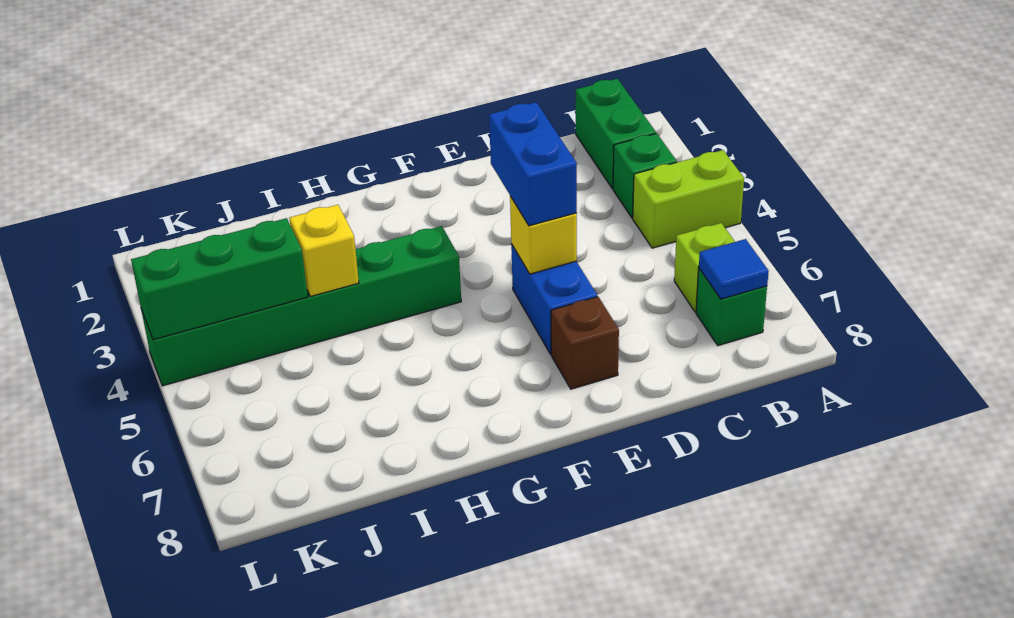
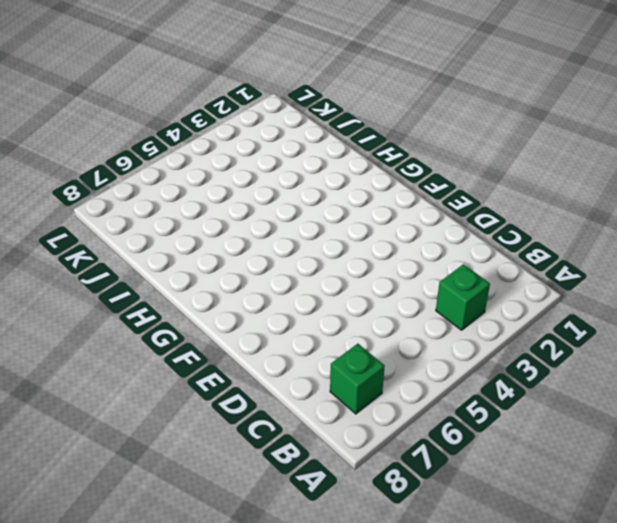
none -> lime brick A4:B4 level 1
none -> green brick B1:B2 level 1
none -> lime brick B6 level 1

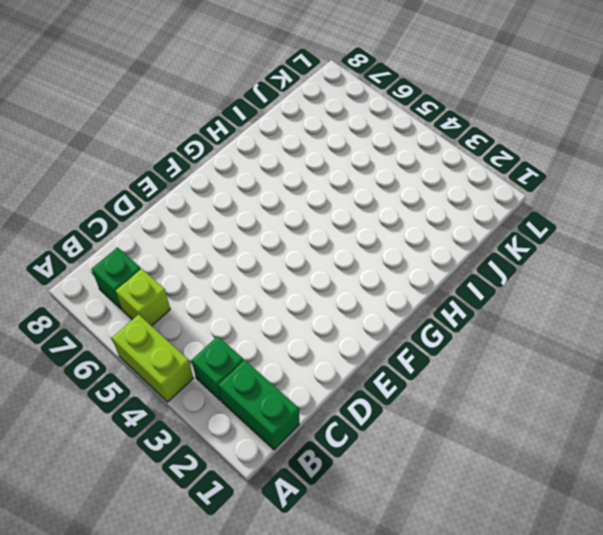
lime brick A4:A5 level 1 -> lime brick A4:B4 level 1
none -> blue brick E5:E6 level 1
none -> brown brick E7 level 1
none -> green brick G4:L4 level 1

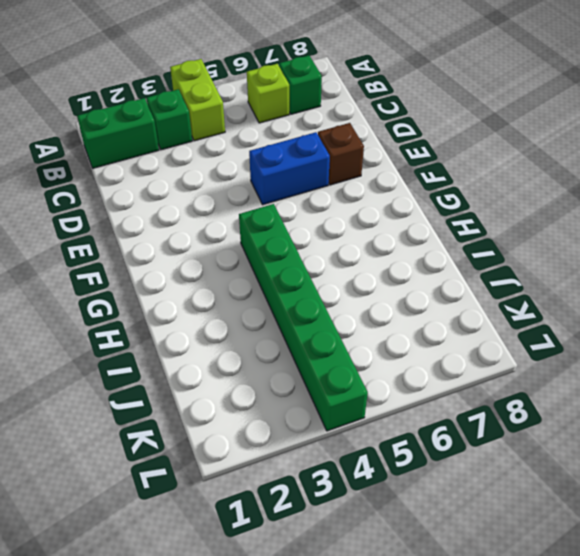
none -> blue tile B7 level 2
none -> yellow brick E5 level 2
none -> yellow brick I4 level 2

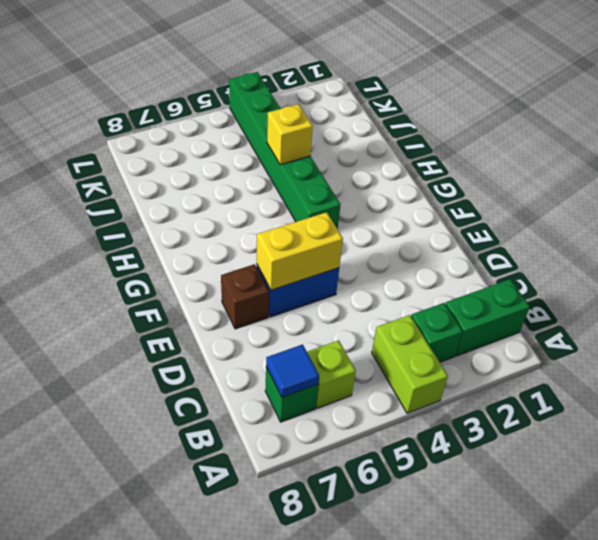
yellow brick E5:E6 level 2 -> yellow brick E5 level 2
none -> green brick J4:L4 level 2
none -> blue brick E4:E5 level 3

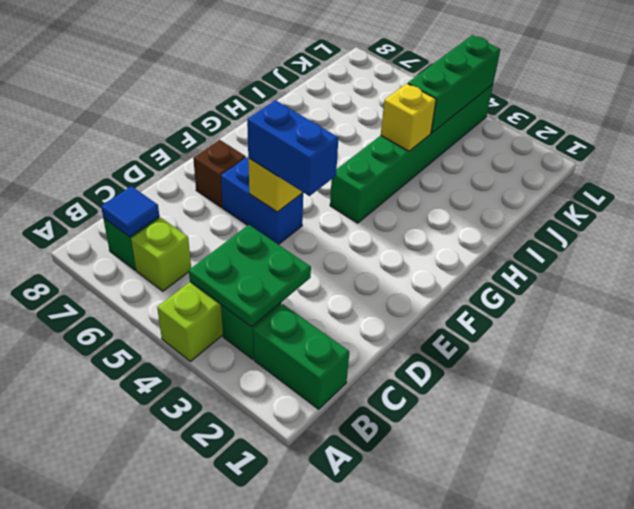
green plate B3:C4 level 2 -> none

